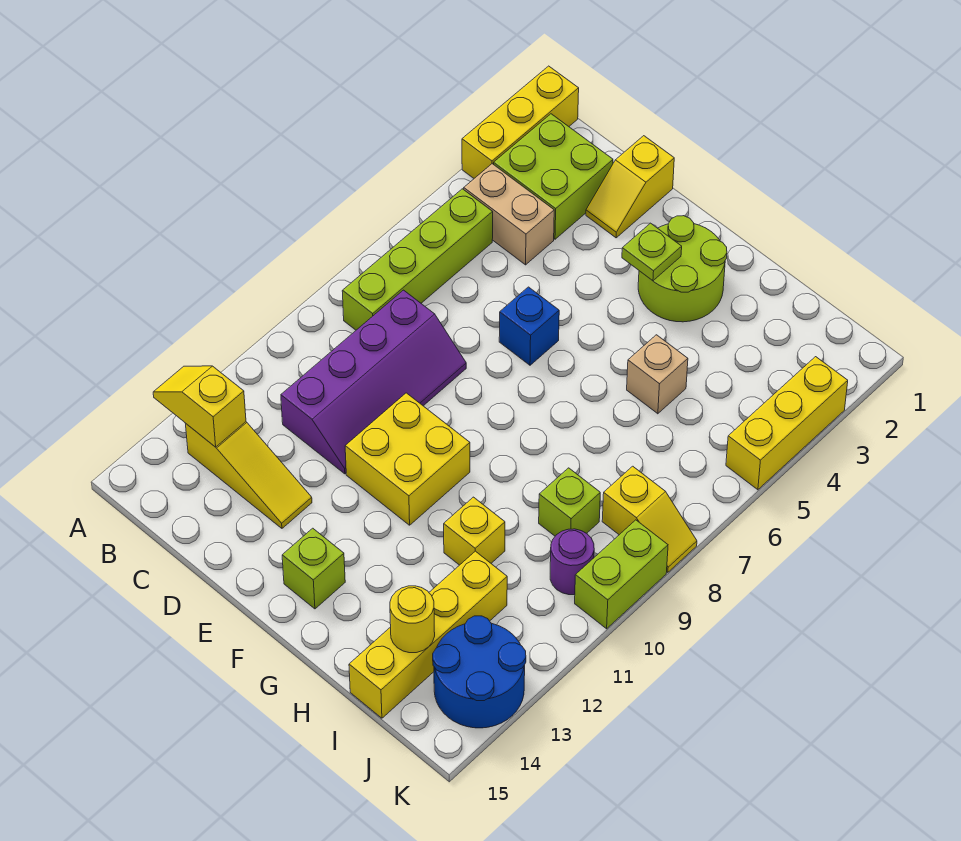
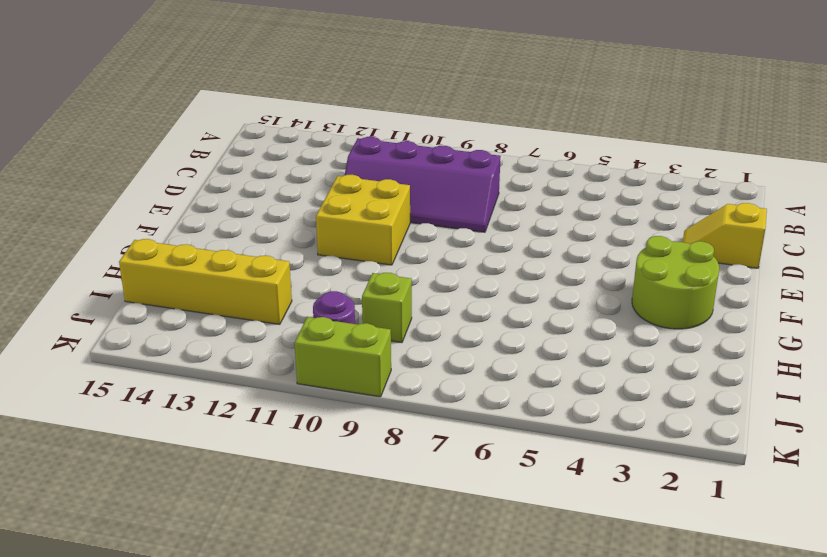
none -> yellow brick A1:A3 level 1
none -> lime brick B2:C3 level 1
none -> tan brick B4:C4 level 1

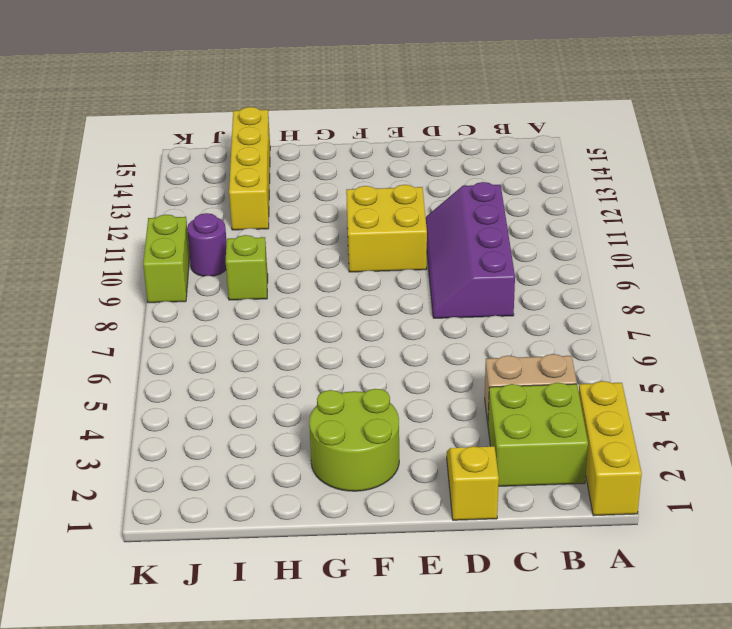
none -> lime brick B5:B8 level 1
none -> yellow slope B13:D13 level 1 top B
none -> blue brick E6 level 1

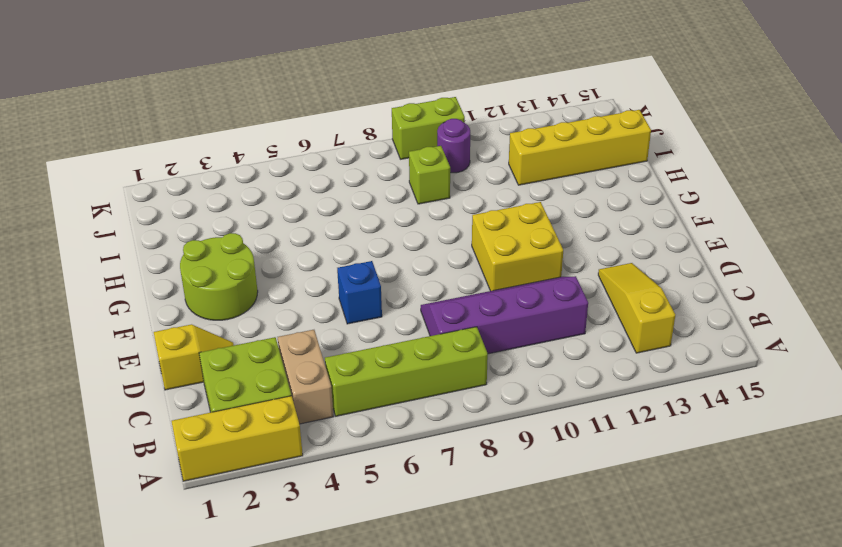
none -> lime brick F14 level 1
none -> tan brick H5 level 1
none -> yellow brick H11 level 1

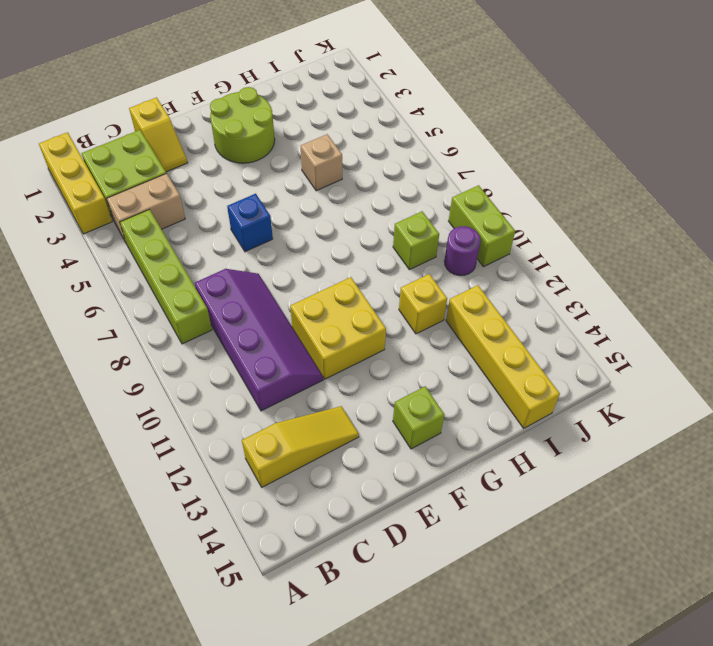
none -> yellow slope J8:K8 level 1 top J
none -> blue round brick J13:K14 level 1
none -> yellow brick K3:K5 level 1

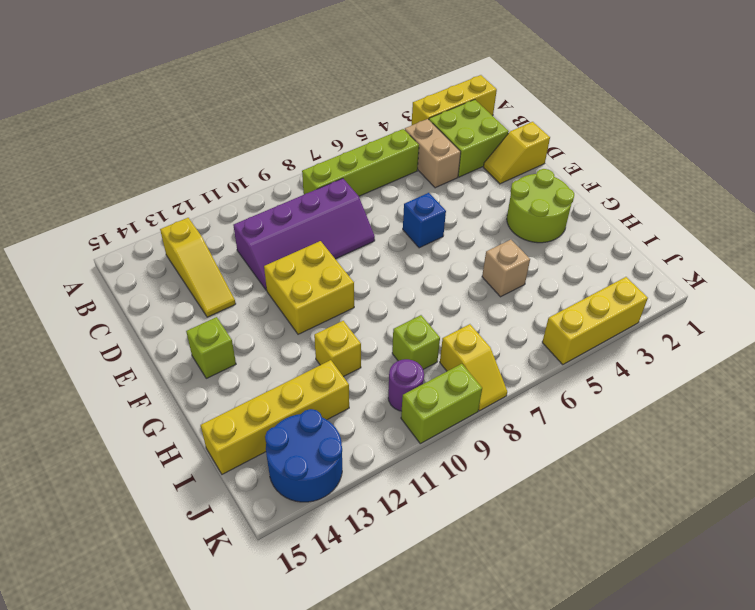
none -> yellow slope A13:B13 level 2 top B
none -> lime plate F3 level 2
none -> yellow round brick I14 level 2

